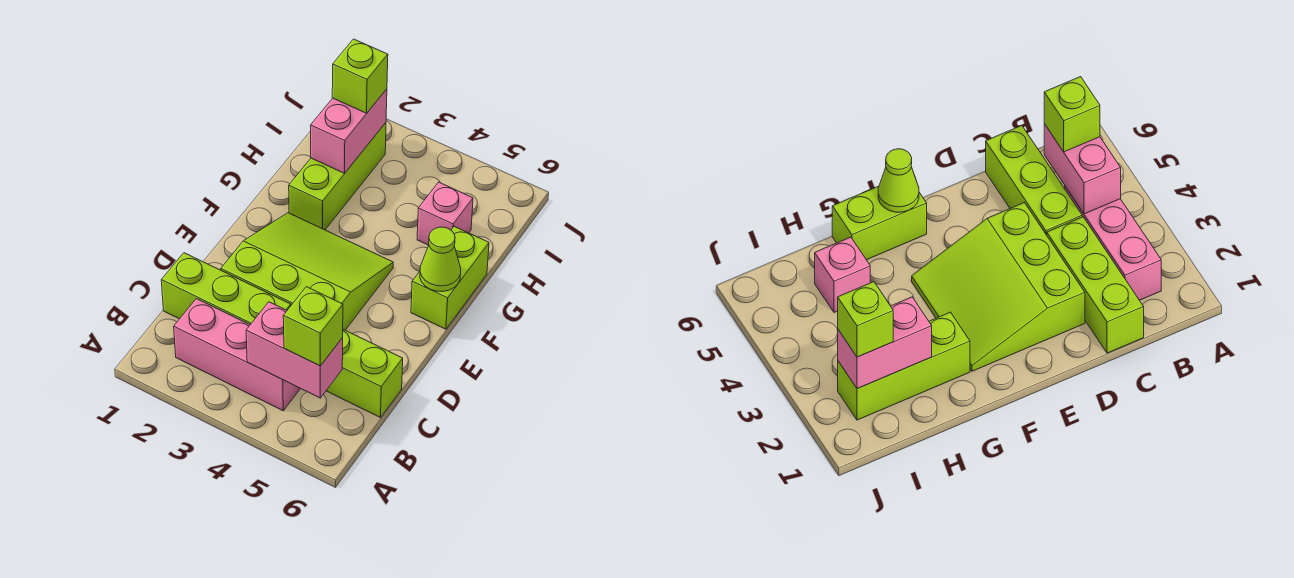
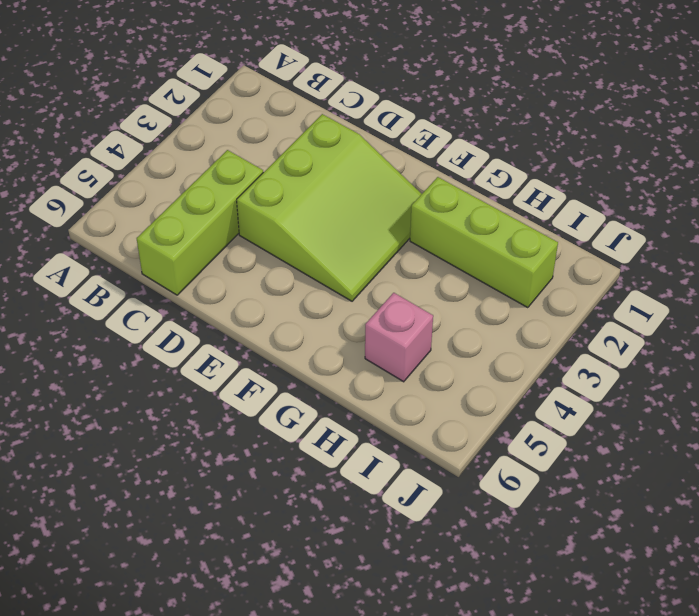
none -> pink brick B2:B4 level 1
none -> lime brick C1:C3 level 1
none -> lime brick F6:G6 level 1

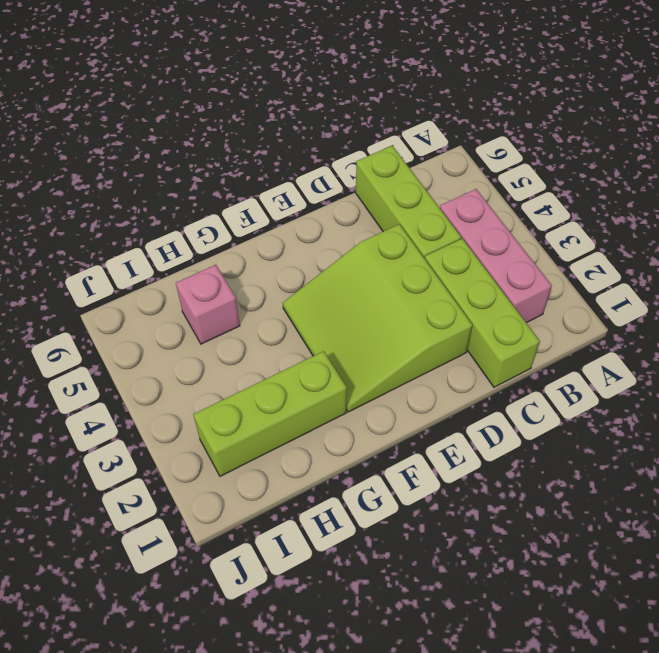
none -> lime brick F6:G6 level 1
none -> pink brick B4:B5 level 2
none -> lime cone F6 level 2

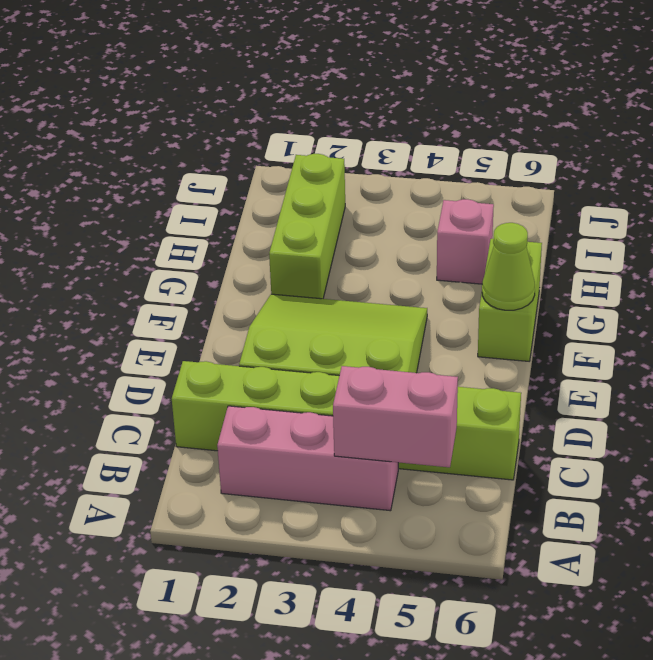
none -> pink brick H2:I2 level 2
none -> lime brick B5 level 3
none -> lime brick I2 level 3

